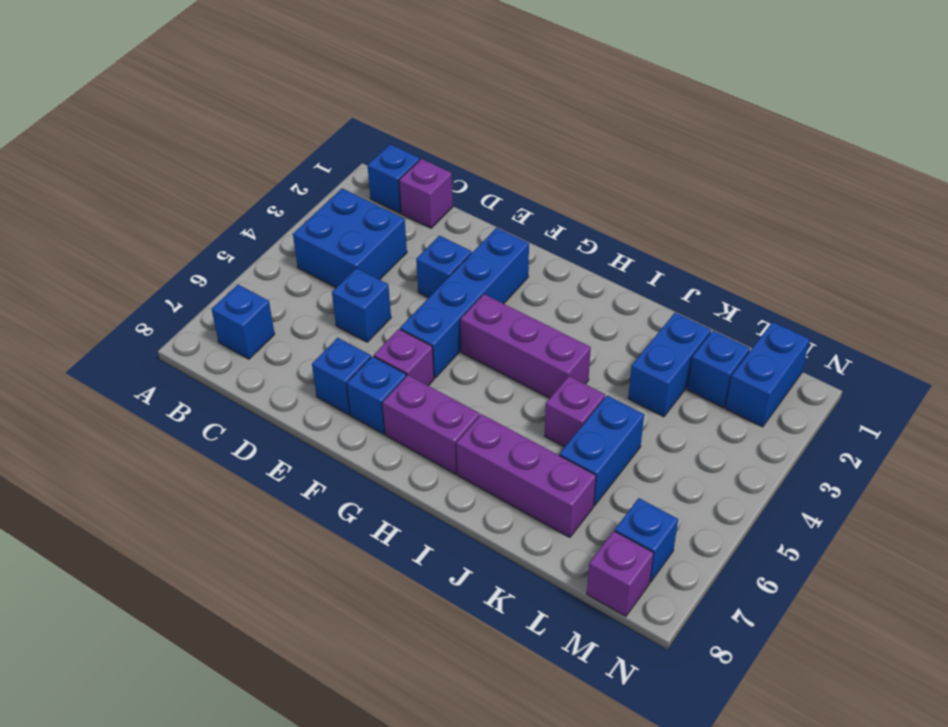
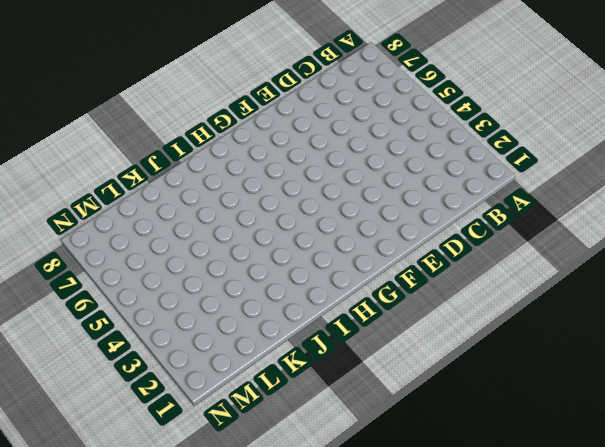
none -> blue brick B1 level 1
none -> blue brick B3:C4 level 1
none -> blue brick B7 level 1

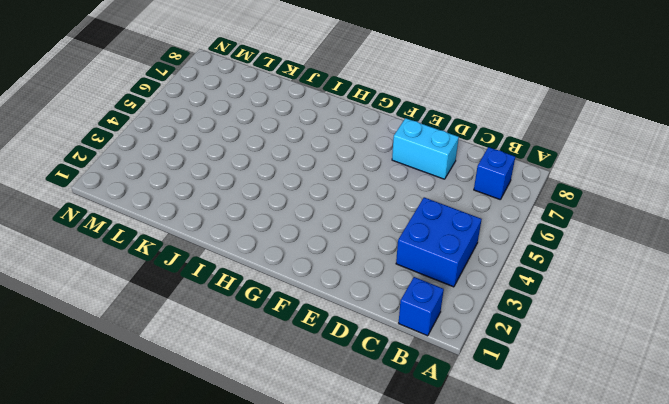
cyan brick D7:E7 level 1 -> blue brick E7 level 1
none -> purple brick C1 level 1
none -> blue brick D5 level 1
none -> blue brick E3 level 1

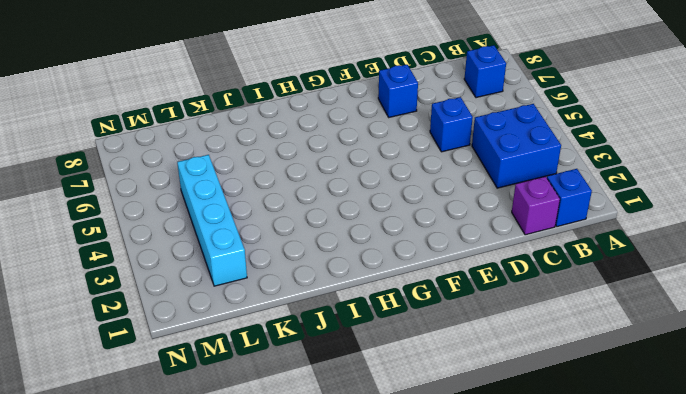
cyan brick L2:L5 level 1 -> blue brick L2 level 1
none -> blue brick E3 level 1
none -> blue brick F2:F5 level 1
none -> purple brick F6 level 1

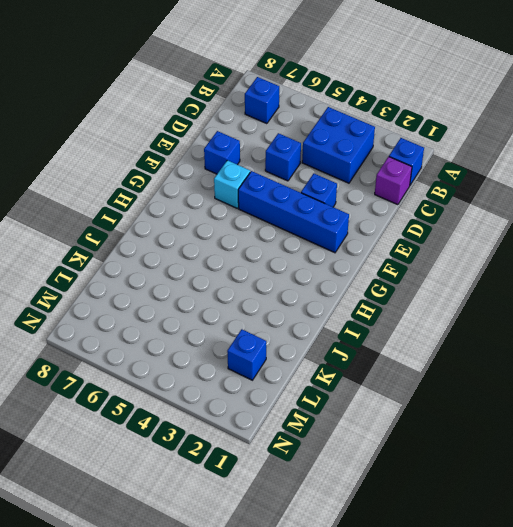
cyan brick F6 level 1 -> purple brick F6 level 1
none -> blue brick F7 level 1
none -> purple brick G4:I4 level 1
none -> purple brick G7:H7 level 1

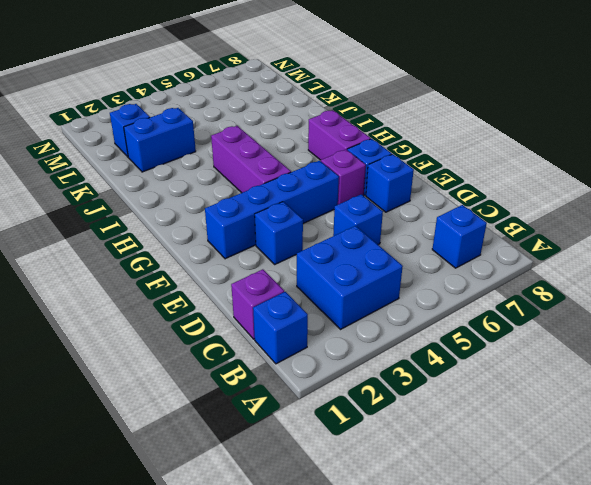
none -> purple brick I7:K7 level 1
none -> purple brick J5 level 1
none -> blue brick K5:K6 level 1

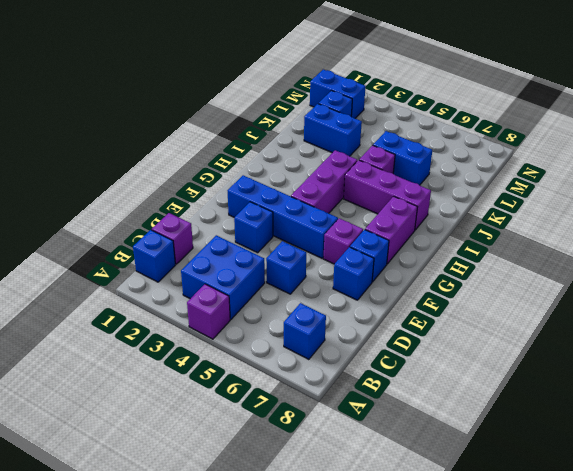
purple brick A4 level 1 -> purple brick M8 level 1
purple brick I5:I7 level 1 -> purple brick I7:K7 level 1
none -> blue brick M7 level 1

